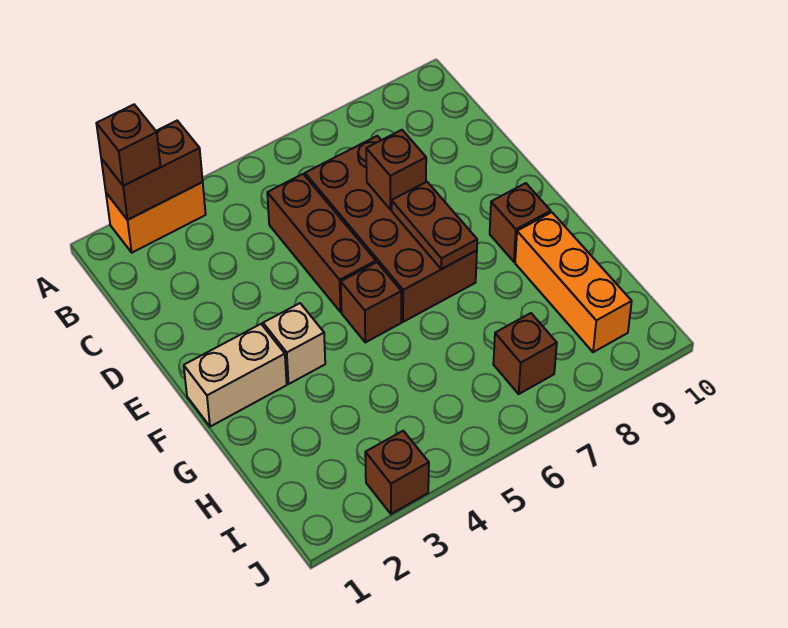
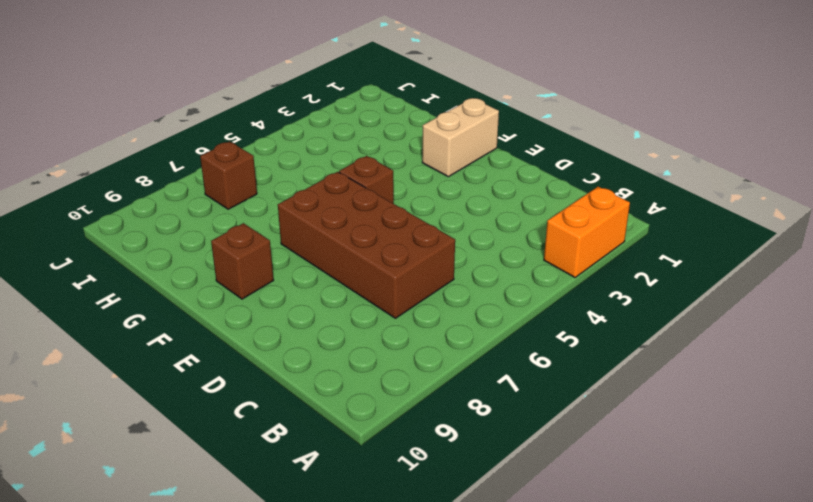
none -> brown brick C5:E5 level 1
none -> tan brick F3 level 1
none -> orange brick G9:I9 level 1

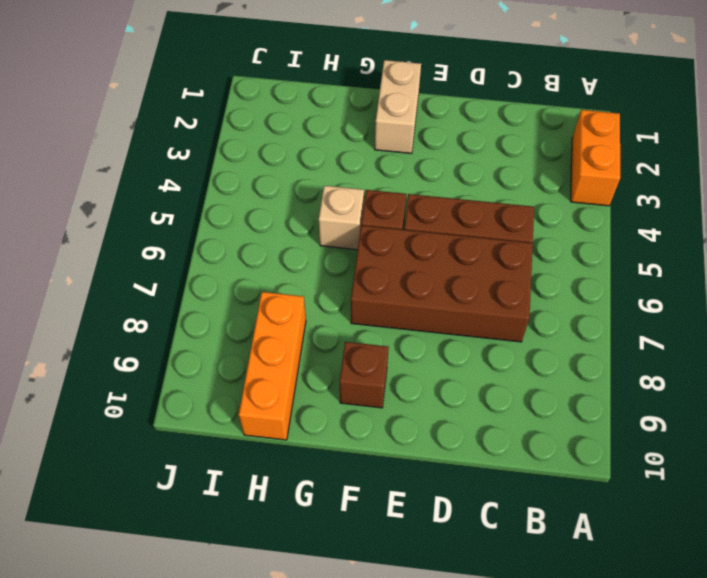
tan brick G5 level 1 -> tan brick F3 level 1
orange brick H8:H10 level 1 -> orange brick G9:I9 level 1
none -> brown brick I7 level 1
none -> brown brick J3 level 1
none -> brown brick A2:A3 level 2

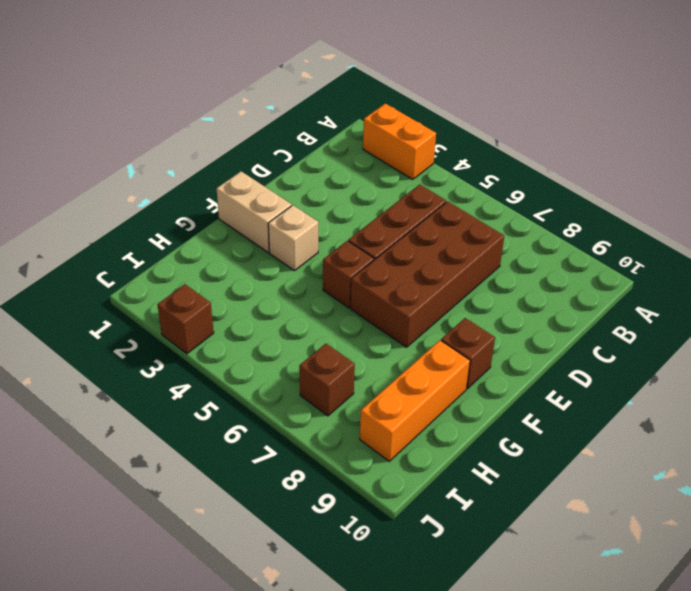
none -> brown brick A2:A3 level 2
none -> brown brick D7 level 2
none -> brown plate E7:F7 level 2

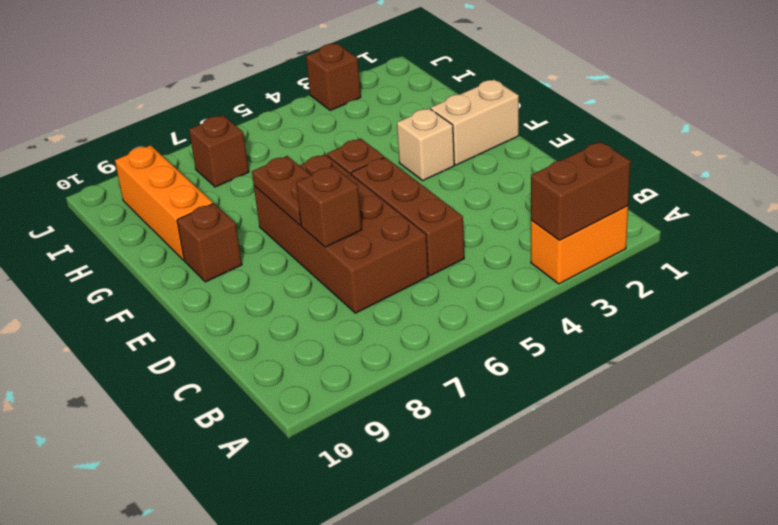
none -> brown brick A2 level 3

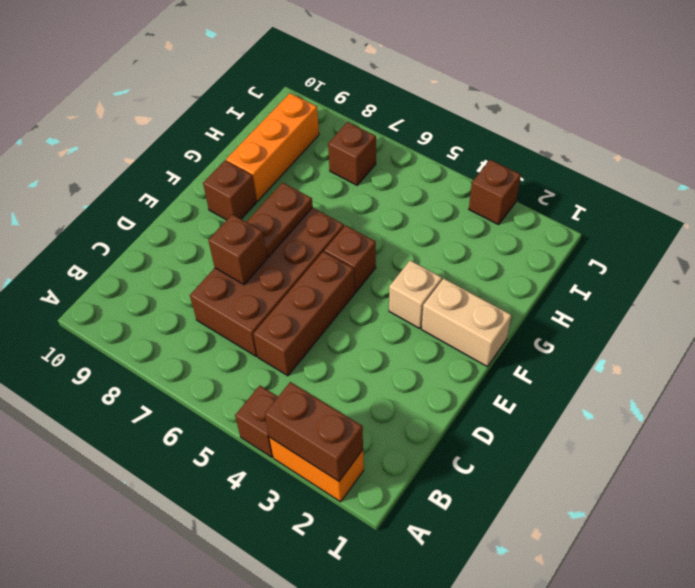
brown brick A4 level 1 -> brown brick A2 level 3

